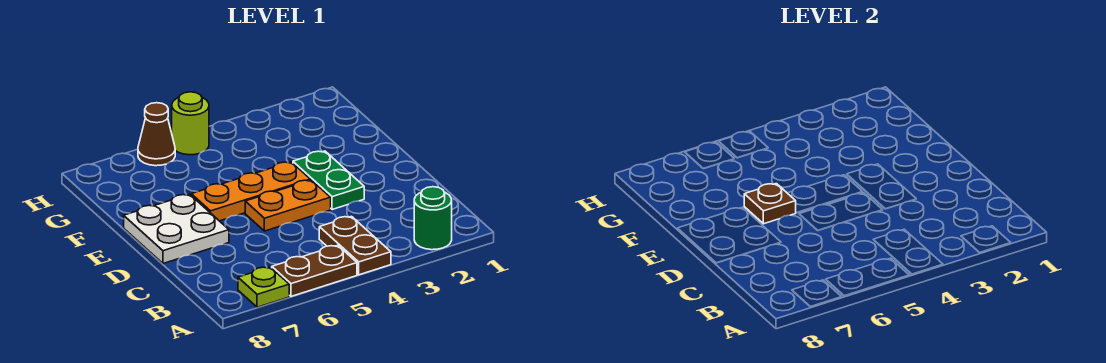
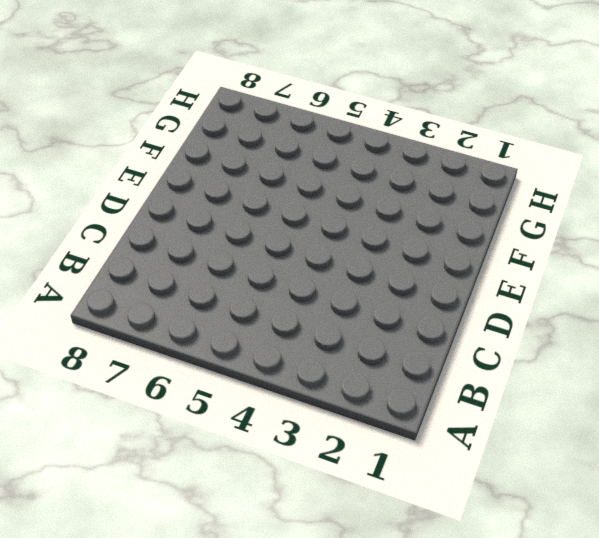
none -> green round brick A2 level 1
none -> brown plate A4:B4 level 1

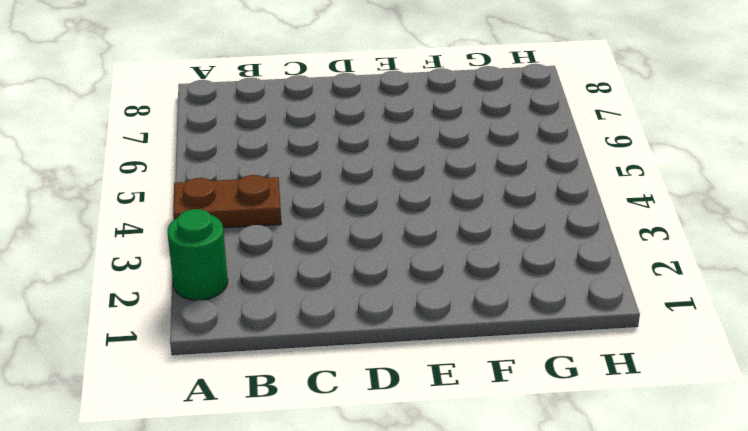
none -> brown plate A5:A6 level 1
none -> lime plate A7 level 1

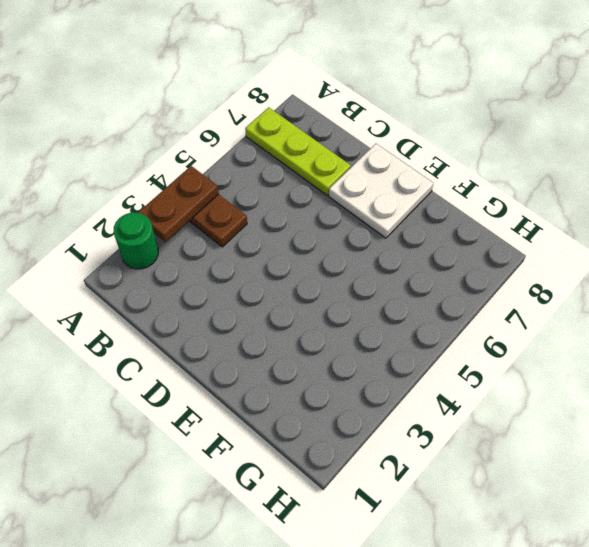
brown plate A3:A4 level 2 -> brown plate A5:A6 level 1
lime plate A7:C7 level 1 -> lime plate A7 level 1
none -> green plate D3:E3 level 1
none -> orange plate D4:D5 level 1

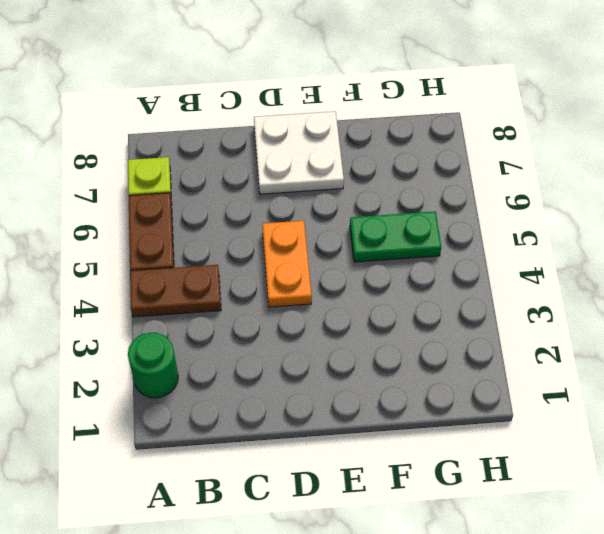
green plate F5:G5 level 1 -> green plate D3:E3 level 1
none -> orange plate E4:E6 level 1
none -> lime round brick H5 level 1

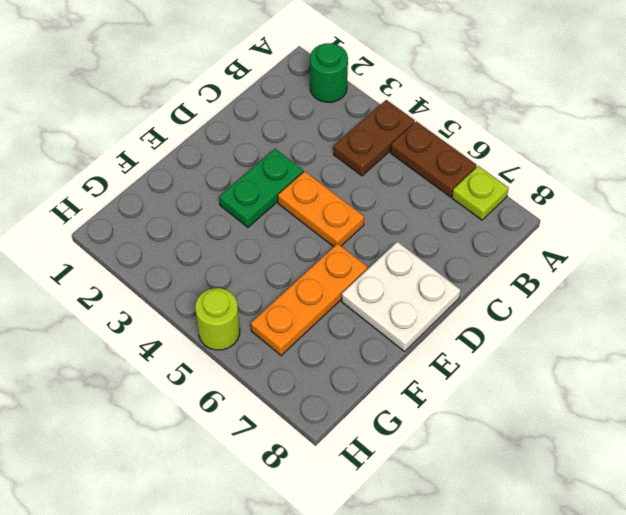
orange plate E6:G6 level 1 -> orange plate E4:E6 level 1
none -> brown cone H6 level 1
none -> brown plate E6 level 2

